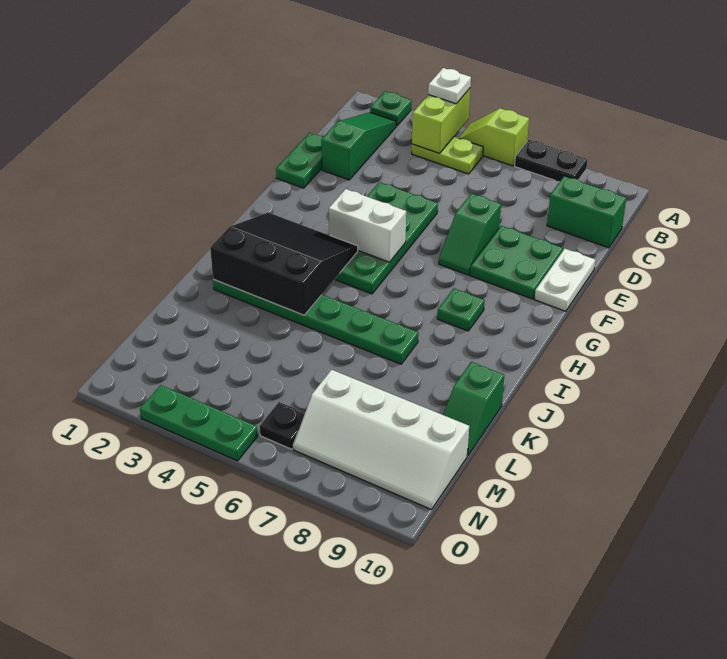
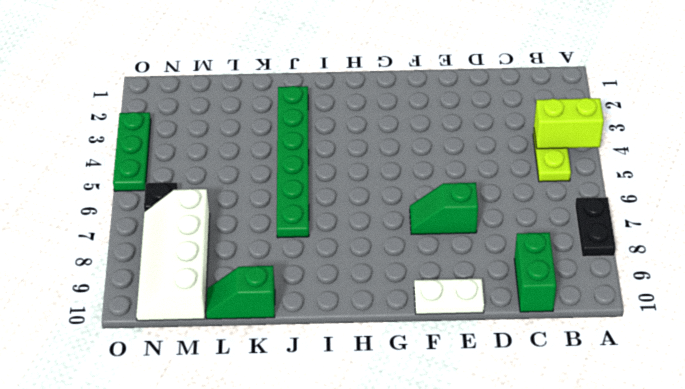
none -> green plate A2 level 1
none -> lime slope A5:A6 level 1 top 6
none -> green slope B2:D2 level 1 top D

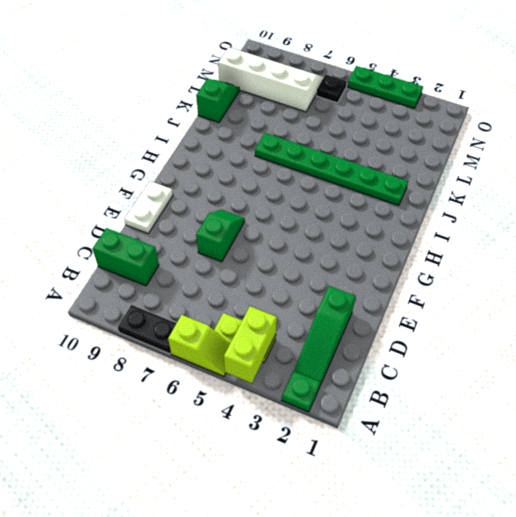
none -> green plate D1:E1 level 1
none -> green plate E4:H5 level 1
none -> green plate E8:F9 level 1

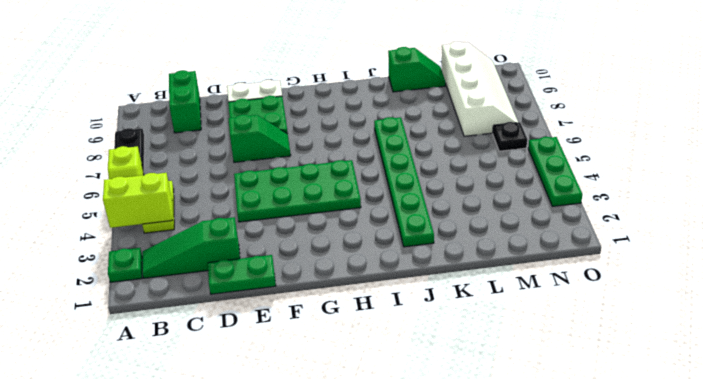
none -> green plate H8 level 1
none -> white brick G4:G5 level 2
none -> black slope H2:J4 level 2 top J

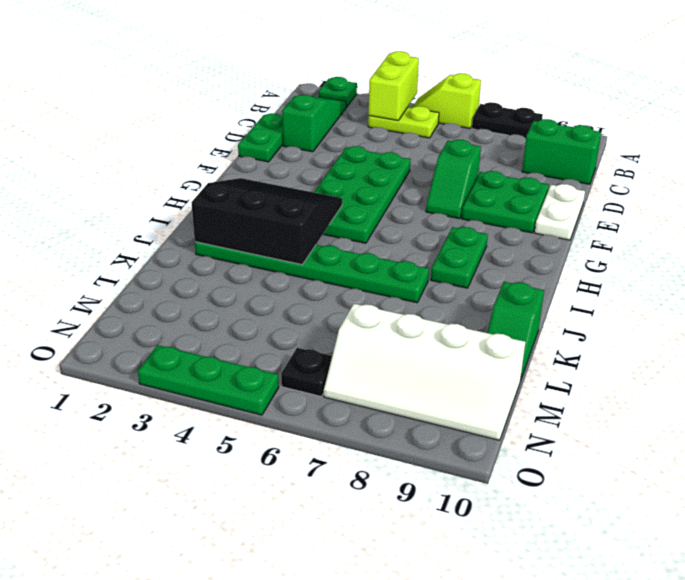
green plate H8:I8 level 1 -> green plate H8 level 1
none -> white brick G4:G5 level 2
none -> white plate A4 level 3

